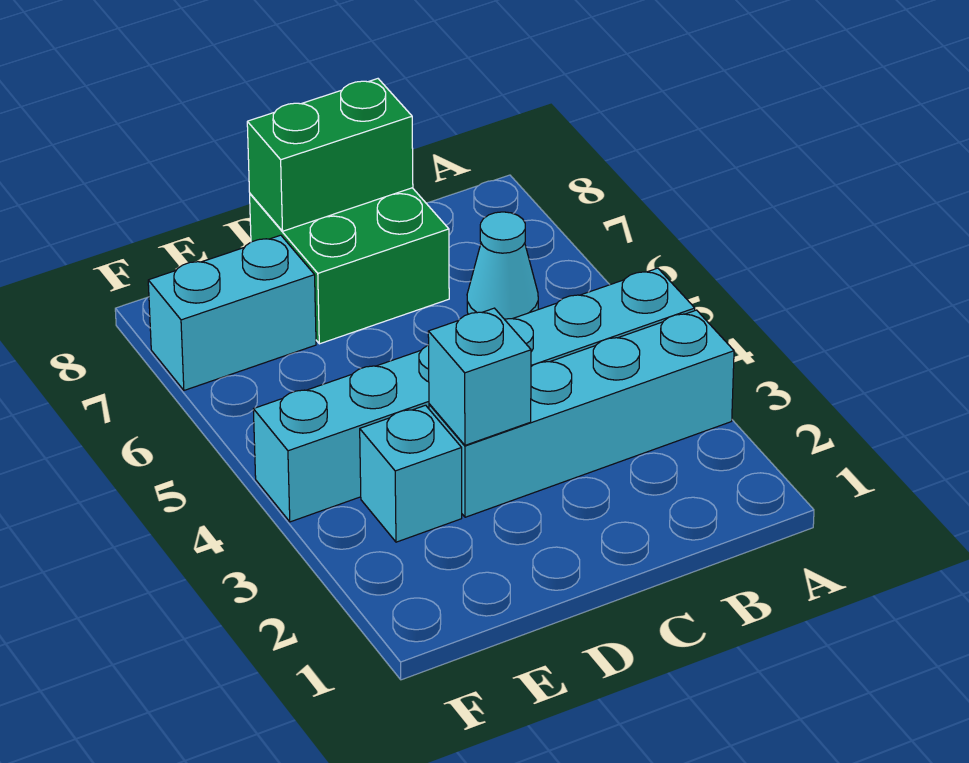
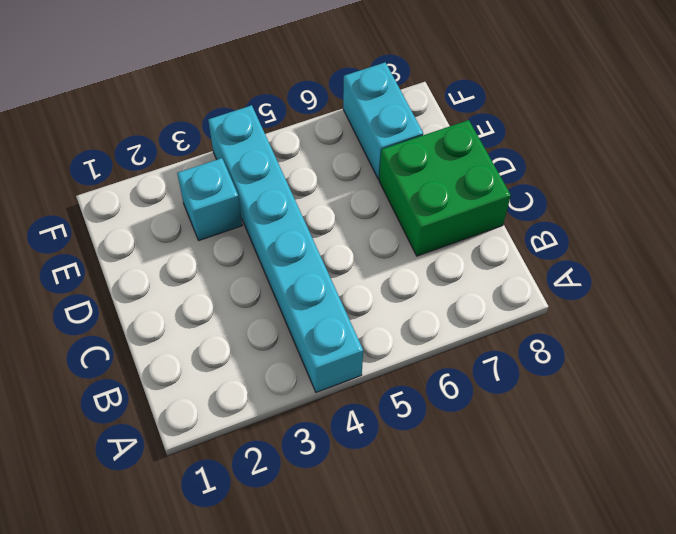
none -> cyan brick A3:D3 level 1
none -> cyan cone B6 level 1

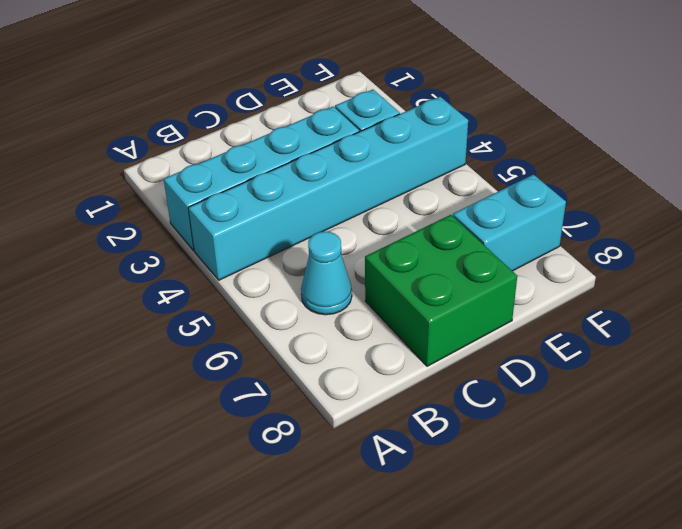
none -> green brick C8:D8 level 2
none -> cyan brick D3 level 2

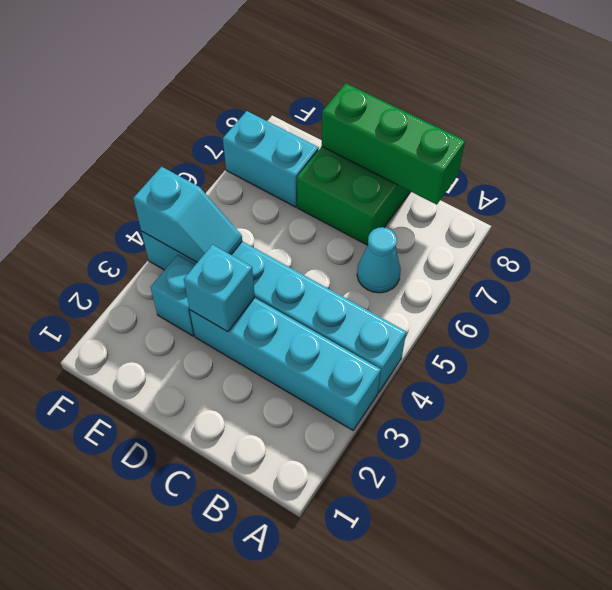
green brick B8:D8 level 2 -> green brick C8:D8 level 2
cyan slope E4:F4 level 2 top F -> none

